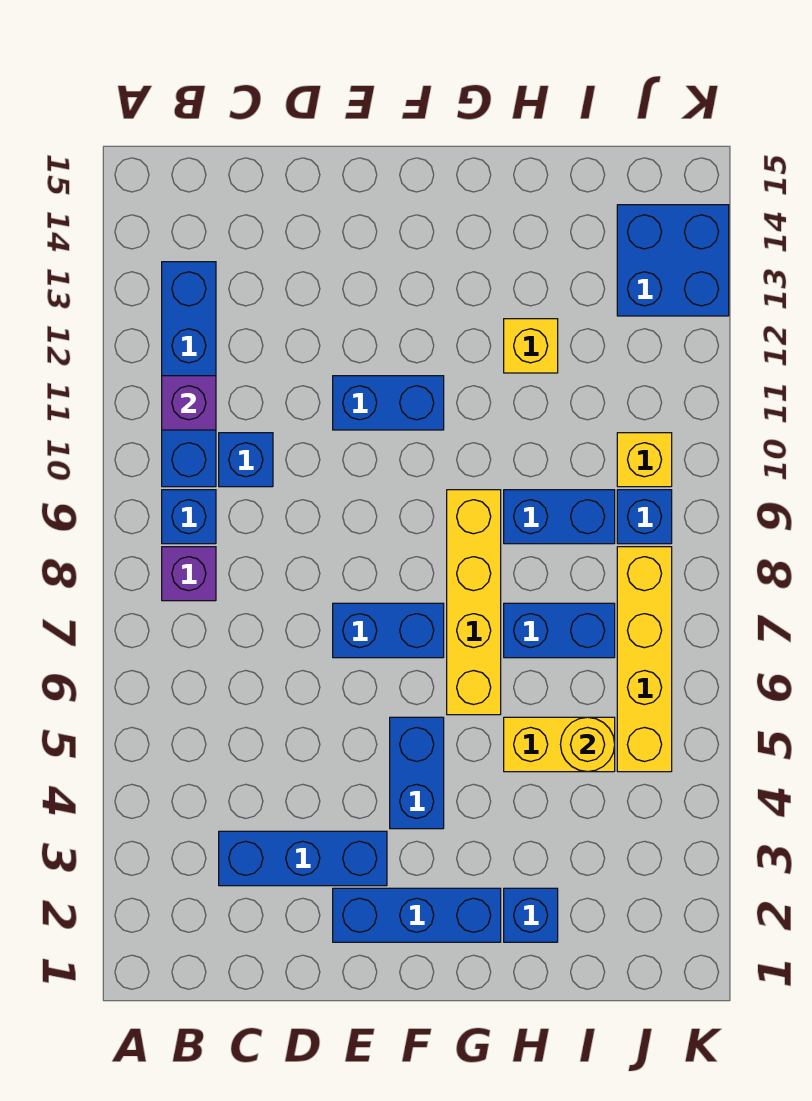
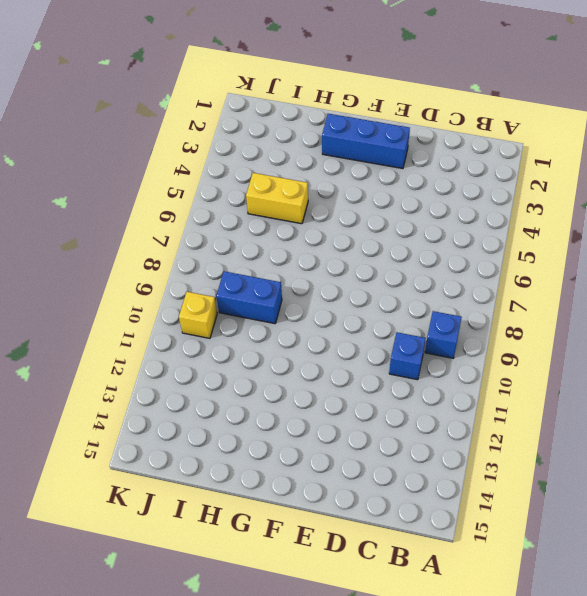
none -> purple brick B8 level 1
none -> blue brick B10:B13 level 1
none -> blue brick C3:E3 level 1

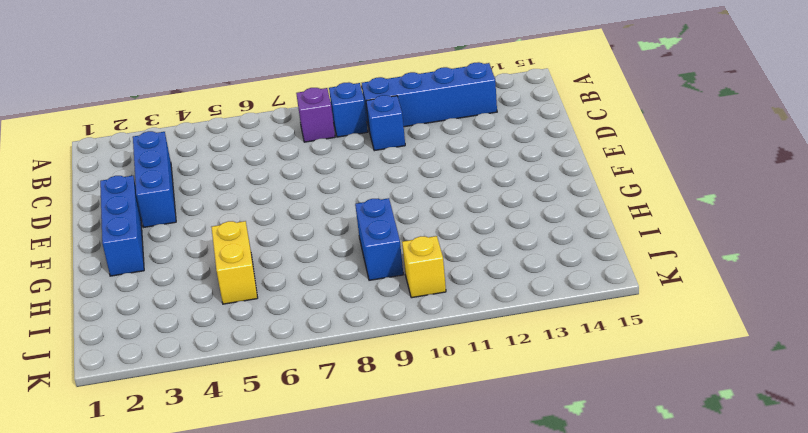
none -> blue brick E7:F7 level 1
none -> blue brick E11:F11 level 1
none -> blue brick F4:F5 level 1

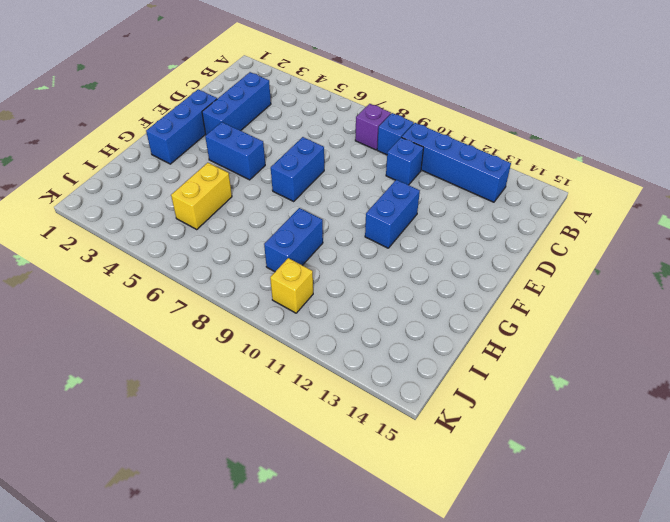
none -> yellow brick G6:G9 level 1
none -> blue brick H2 level 1
none -> blue brick H7:I7 level 1

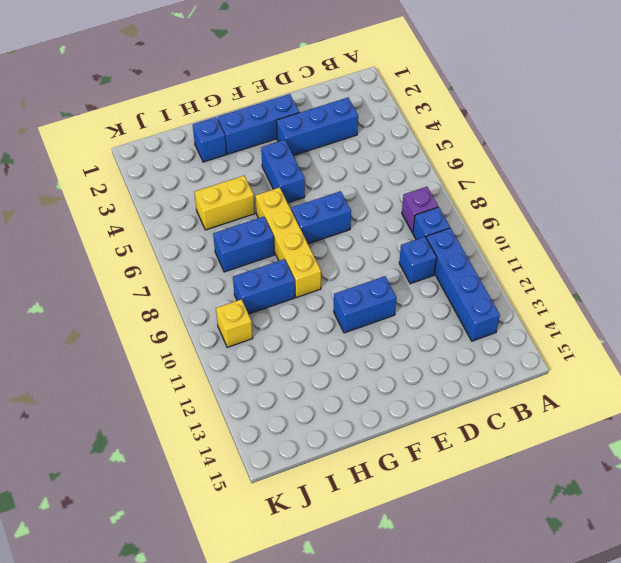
none -> yellow brick H12 level 1
none -> yellow brick J5:J8 level 1
none -> blue brick J9 level 1

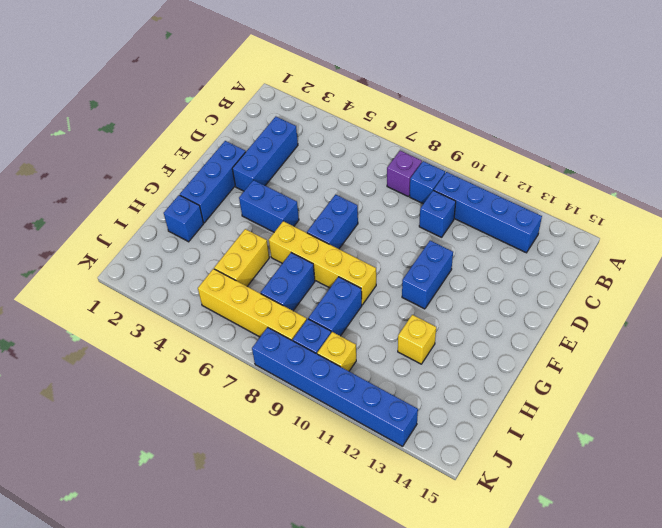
blue brick K8:K13 level 1 -> blue brick J13:K14 level 1
none -> purple brick B11 level 2
none -> yellow round brick I5 level 2

